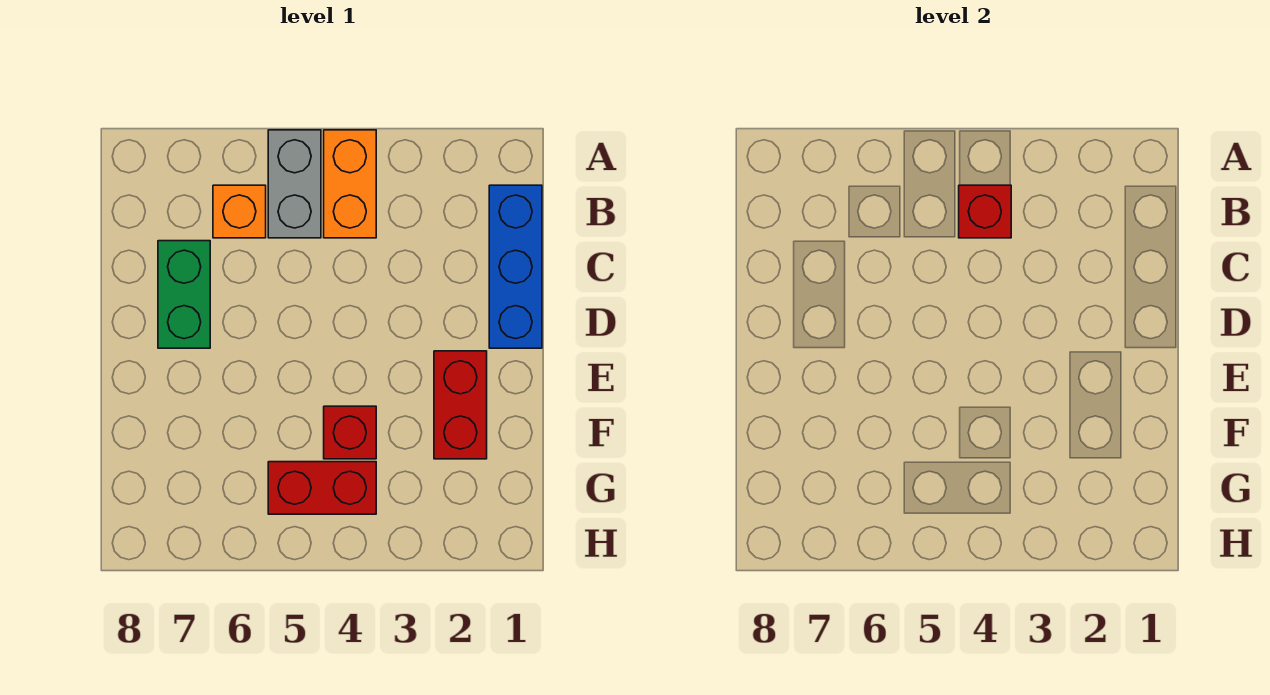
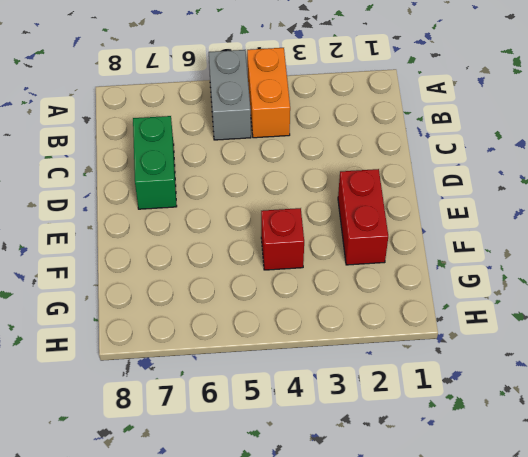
none -> blue brick B1:D1 level 1
none -> orange brick B6 level 1

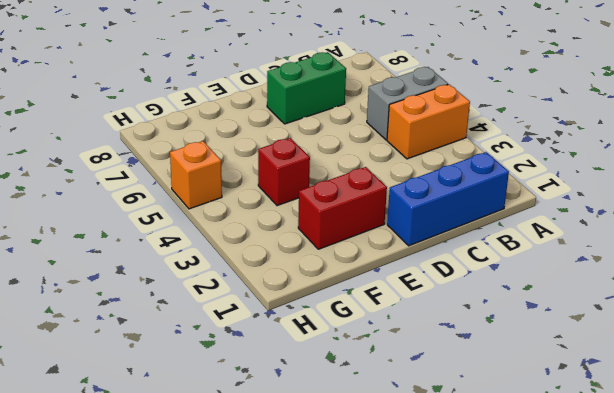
orange brick H5 level 1 -> orange brick B6 level 1
none -> red brick G4:G5 level 1
none -> red brick B4 level 2

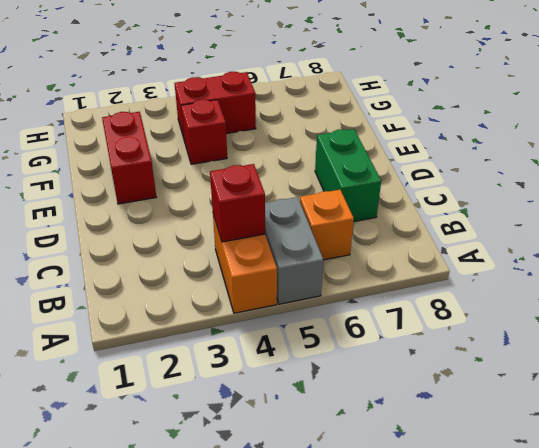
none -> blue brick B1:D1 level 1

